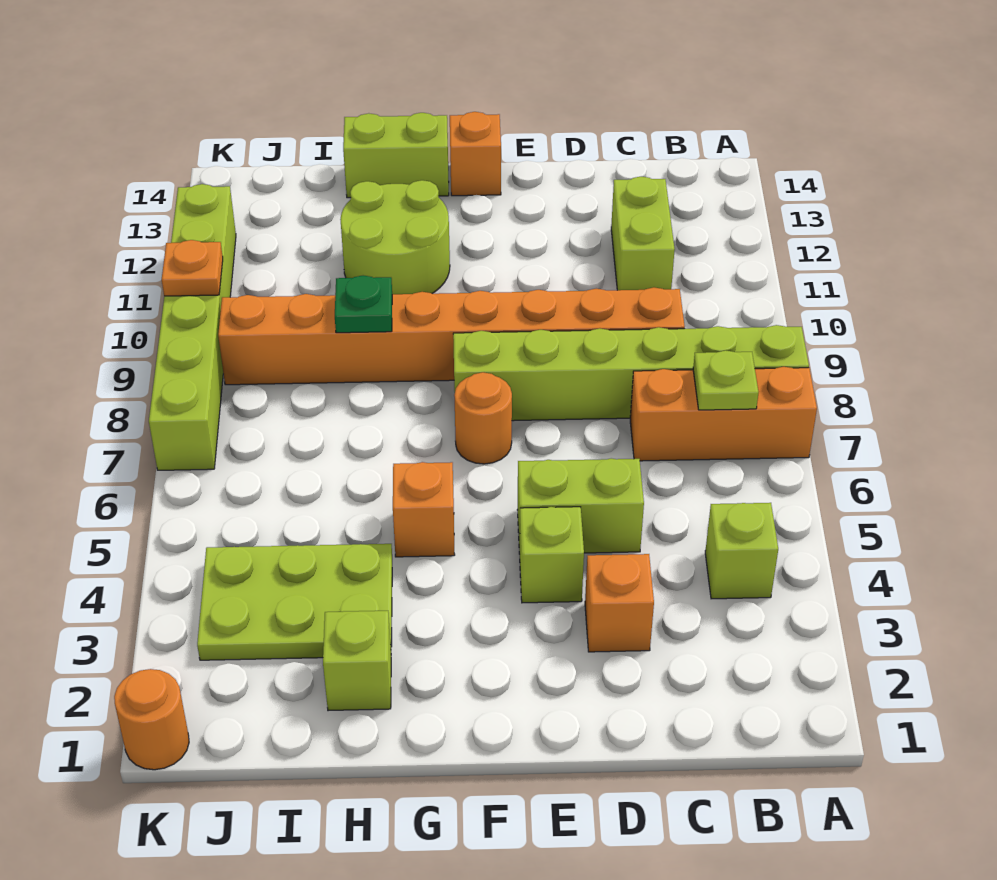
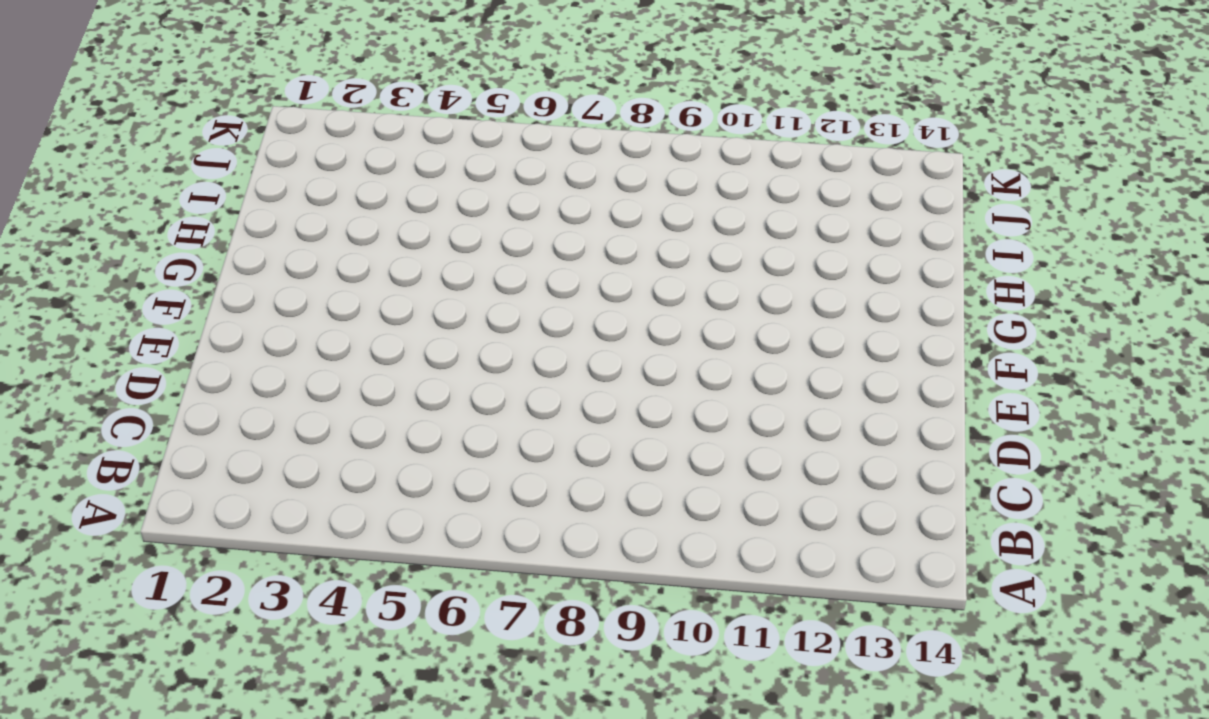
none -> orange brick A7:C7 level 1
none -> lime brick A8:F8 level 1
none -> lime brick B4 level 1

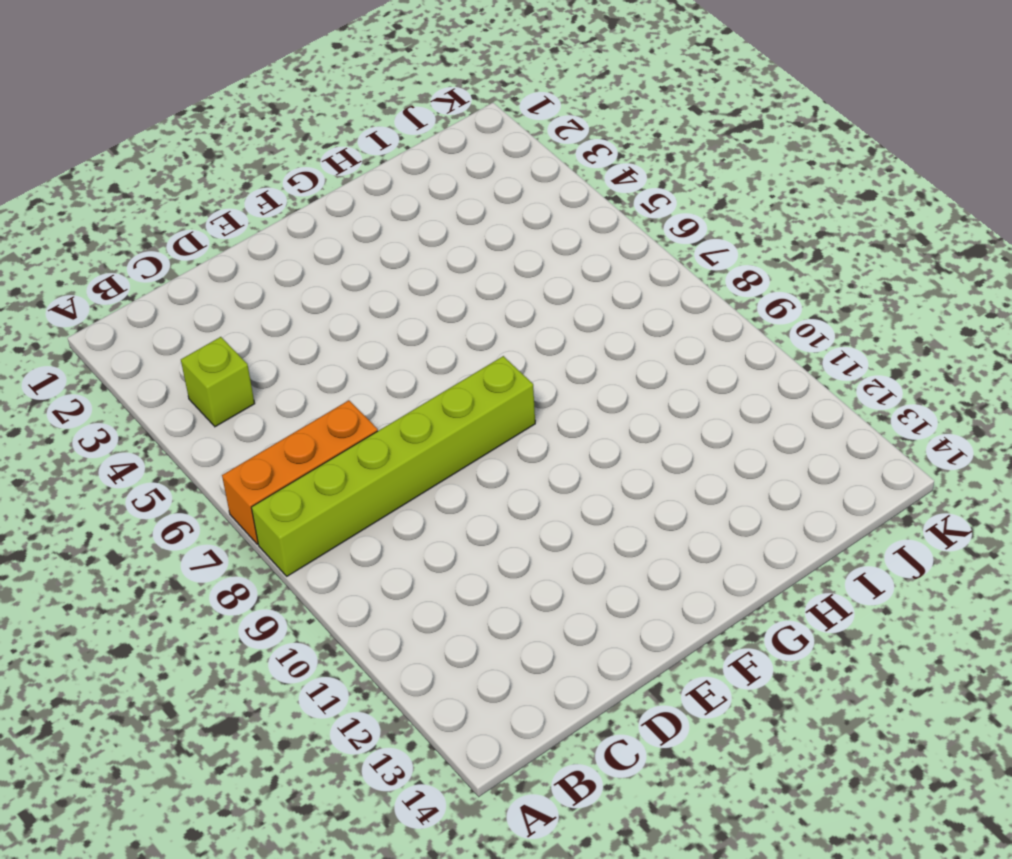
none -> orange brick C9:J9 level 1
none -> lime brick C11:C12 level 1
none -> orange brick D3 level 1

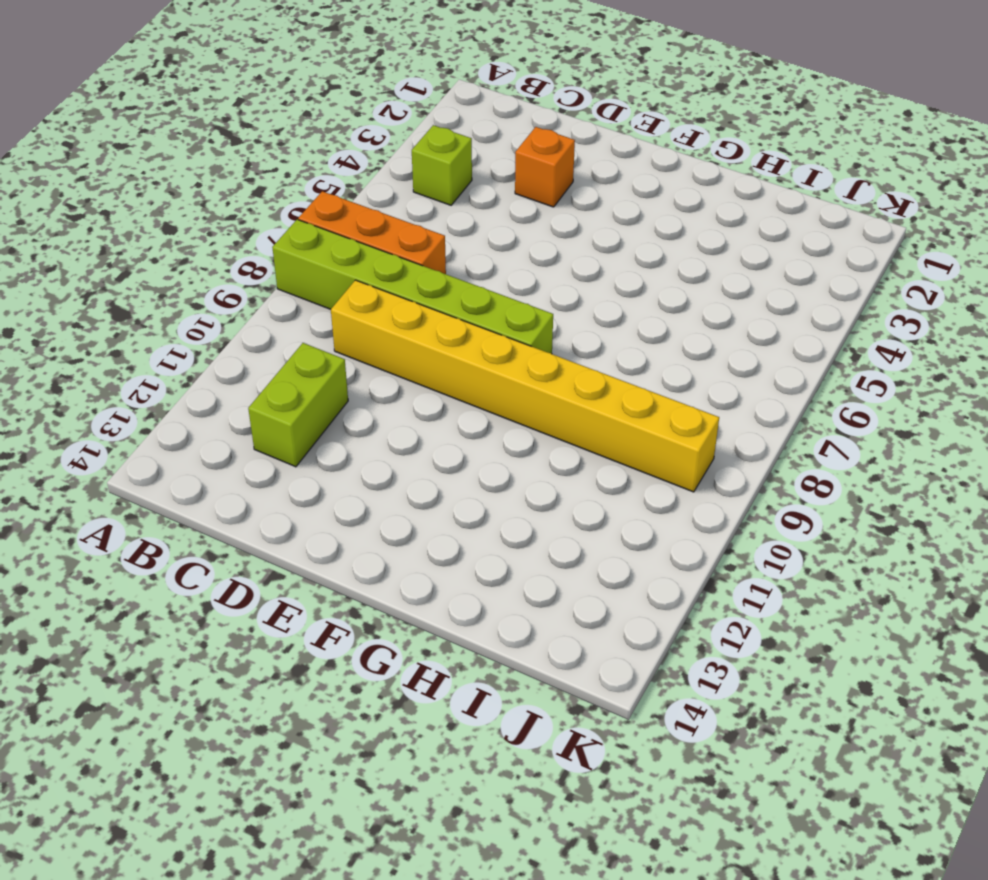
yellow brick C9:J9 level 1 -> orange brick C9:J9 level 1
none -> lime brick D5:E5 level 1
none -> lime brick E4 level 1
none -> orange round brick F7 level 1

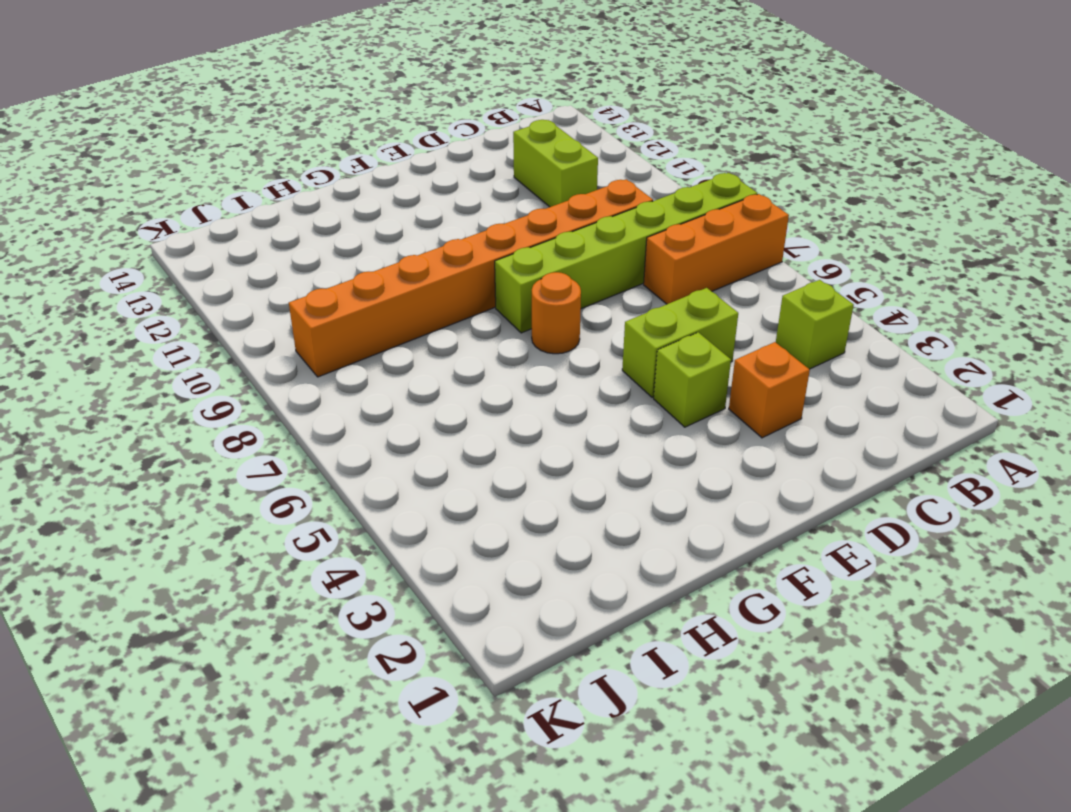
none -> orange brick F14 level 1
none -> orange brick G5 level 1
none -> lime round brick G11:H12 level 1

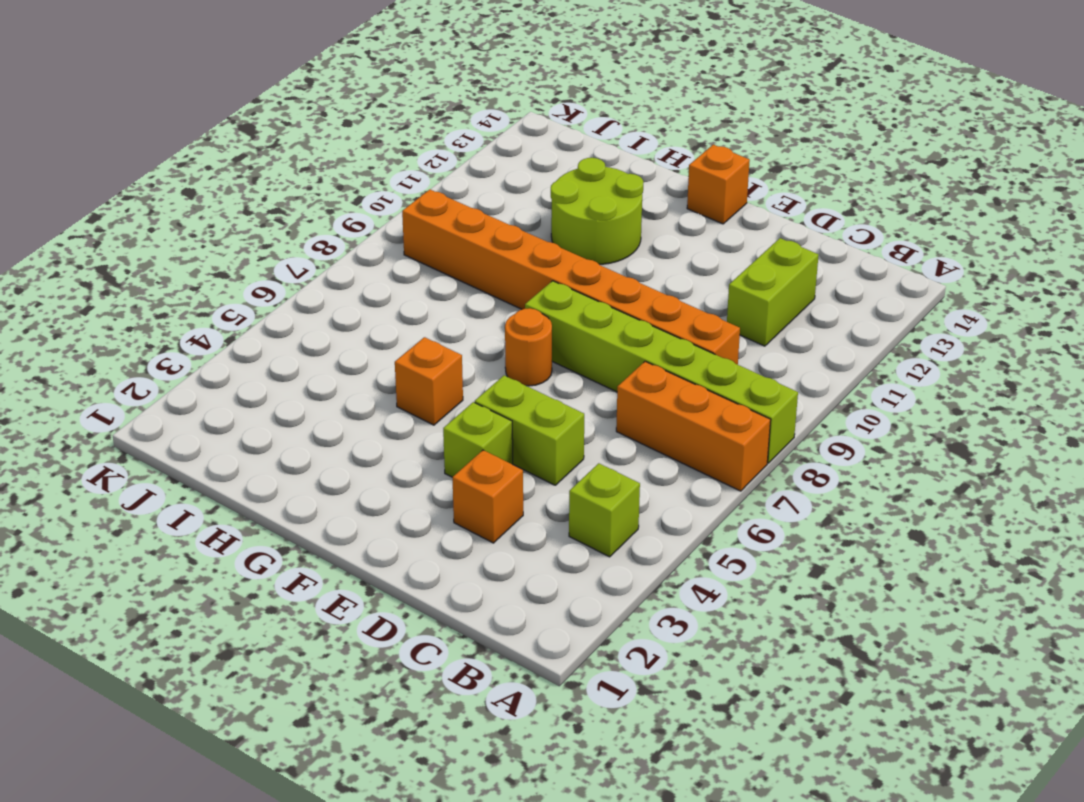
none -> lime brick G14:H14 level 1
none -> lime brick H2 level 1
none -> lime plate H3:J4 level 1

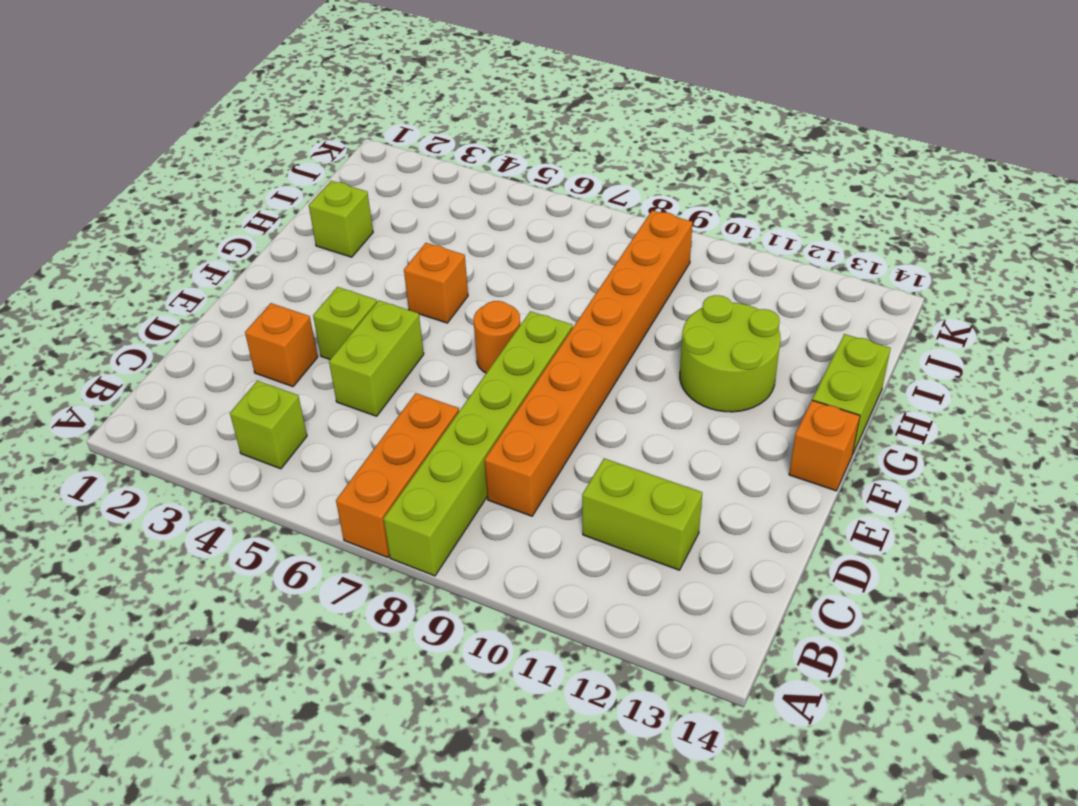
none -> lime plate H3:J4 level 1
none -> orange round brick K1 level 1
none -> lime brick K7:K12 level 1

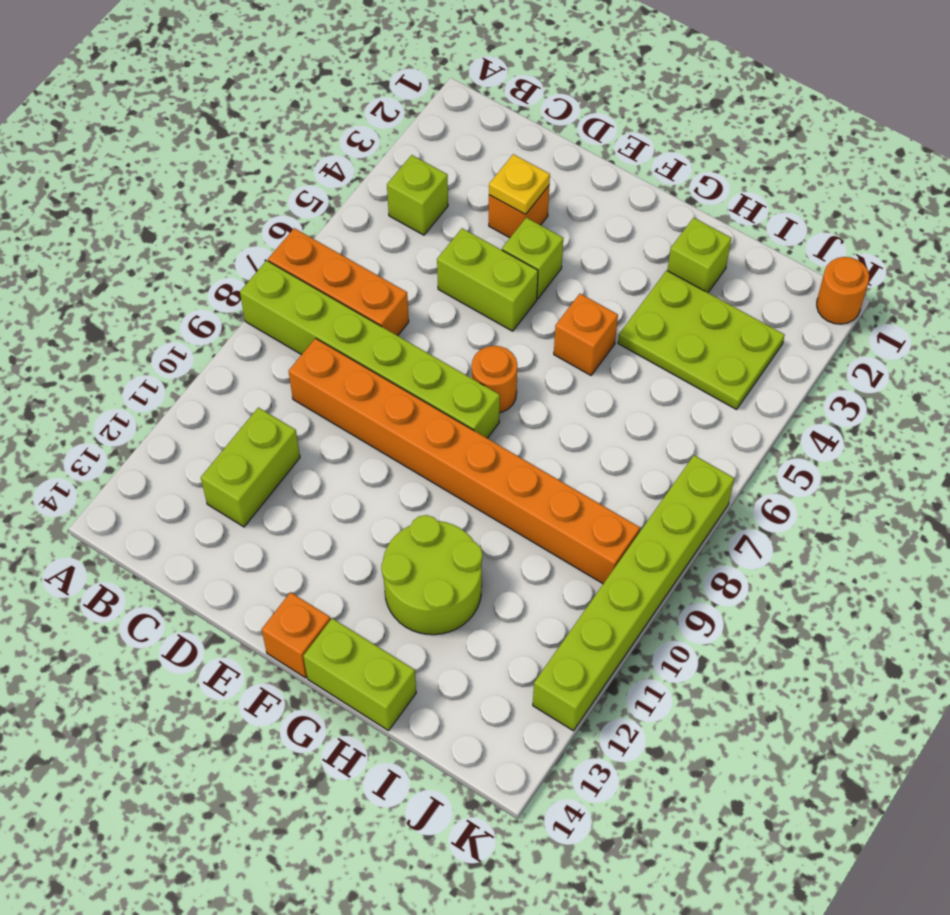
yellow plate D3 level 2 -> none
none -> lime plate B7 level 2
none -> green plate H9 level 2
none -> orange plate K10 level 2

